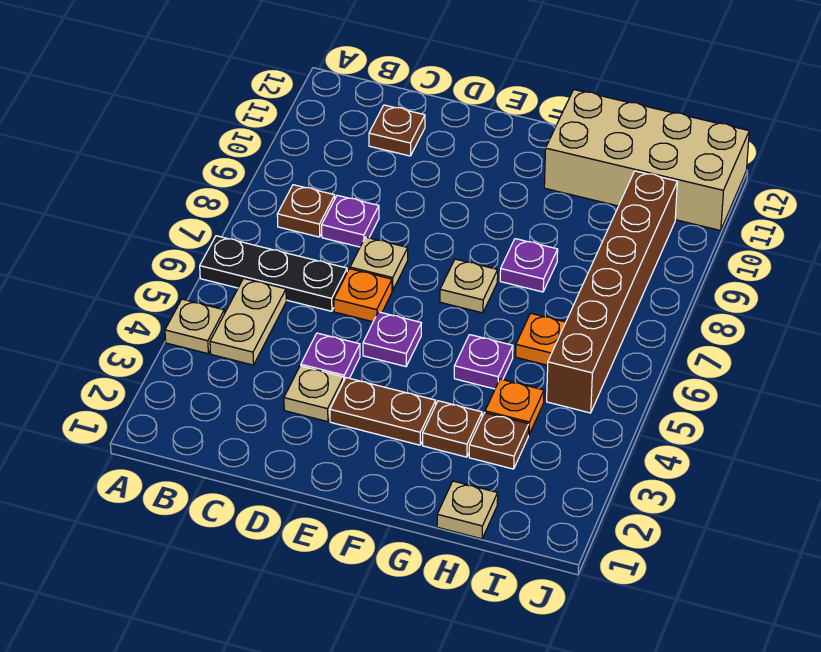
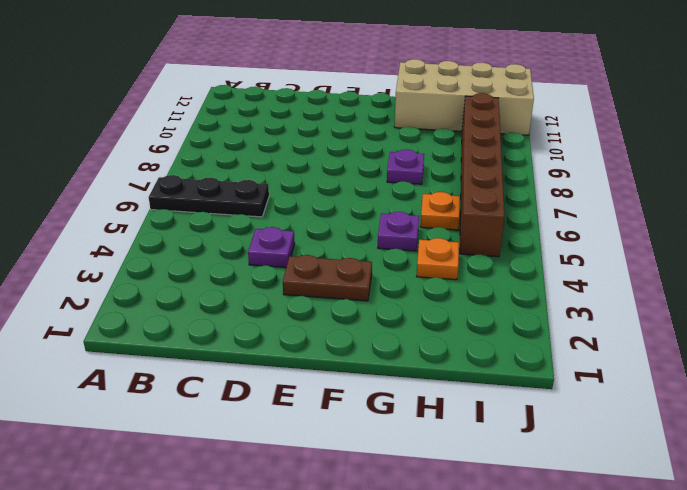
none -> tan plate A4 level 1
none -> tan plate B4:B5 level 1
none -> brown plate B8 level 1

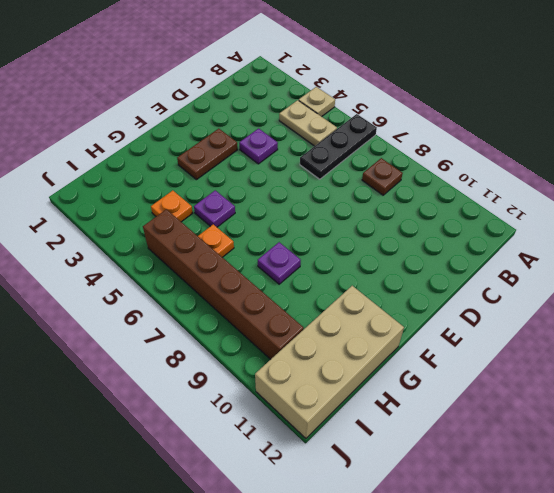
none -> purple plate C8 level 1
none -> brown plate C11 level 1
none -> tan plate D3 level 1

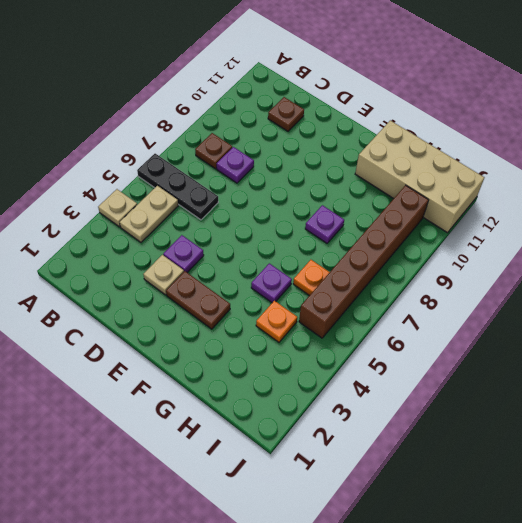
none -> orange plate D6 level 1
none -> tan plate D7 level 1
none -> purple plate E5 level 1

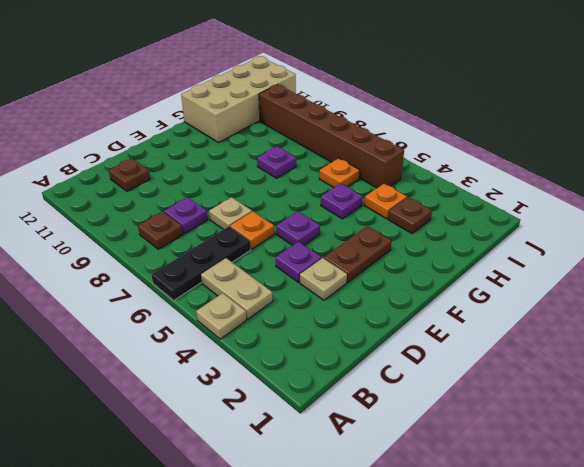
none -> tan plate F7 level 1
none -> brown plate G3 level 1
none -> tan plate H1 level 1

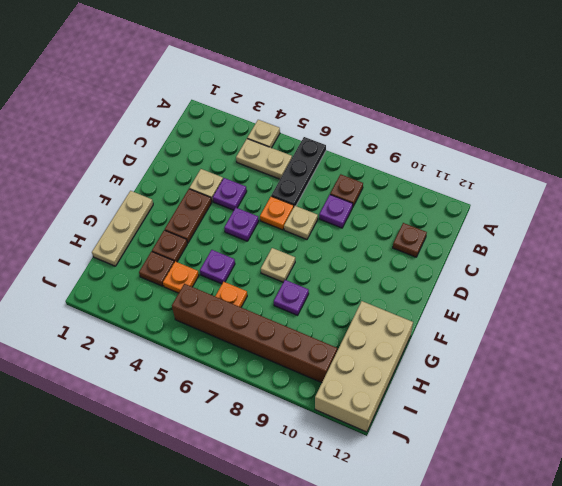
tan plate F1:H1 level 1 -> tan plate H1 level 1

